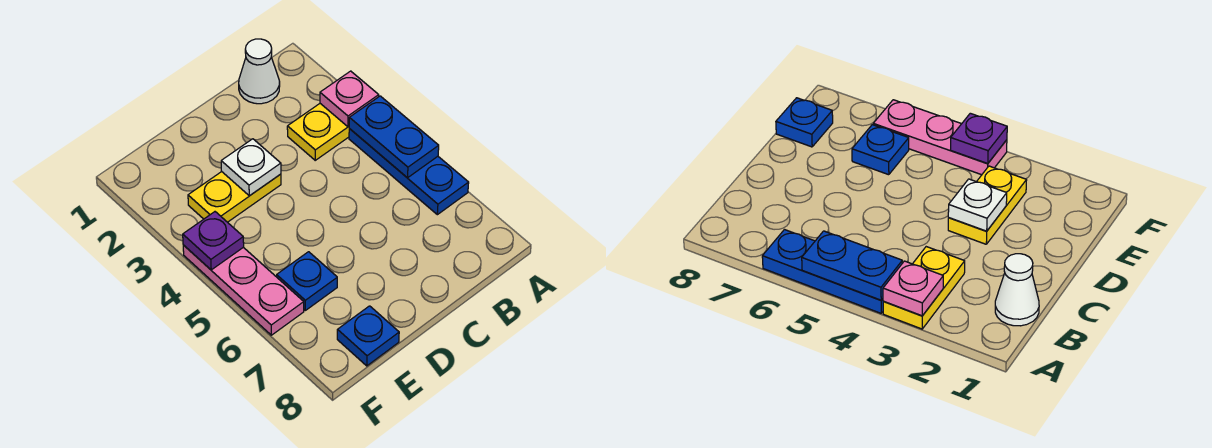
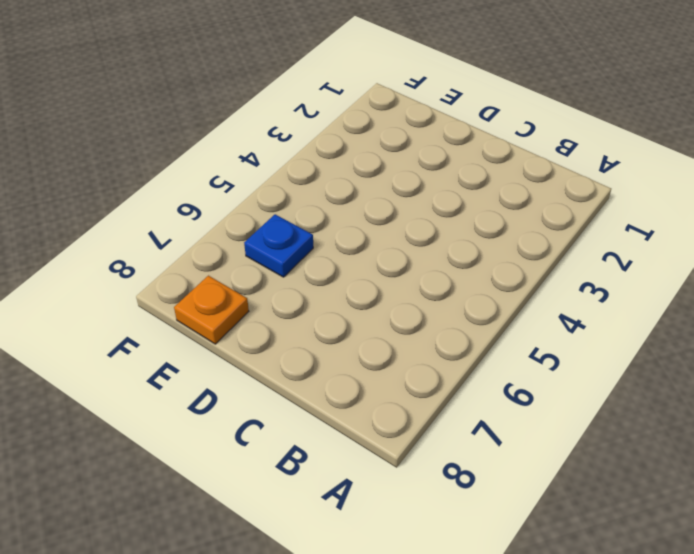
orange plate E8 level 1 -> blue plate E8 level 1
none -> yellow plate A3:B3 level 1
none -> blue plate A4:A6 level 1

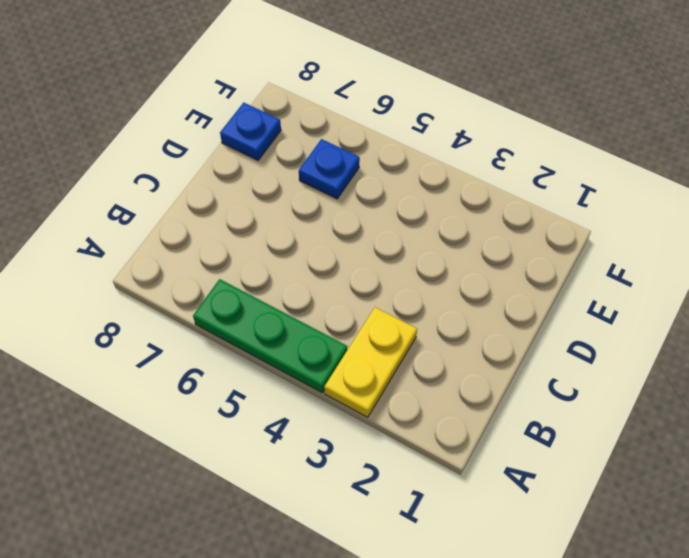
green plate A4:A6 level 1 -> blue plate A4:A6 level 1
none -> white cone B1 level 1
none -> yellow plate D3:E3 level 1

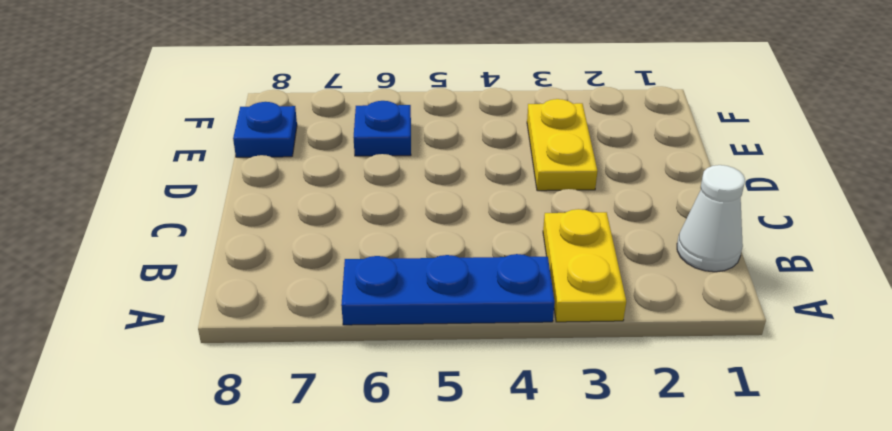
none -> pink plate F4:F6 level 1
none -> pink plate A3 level 2

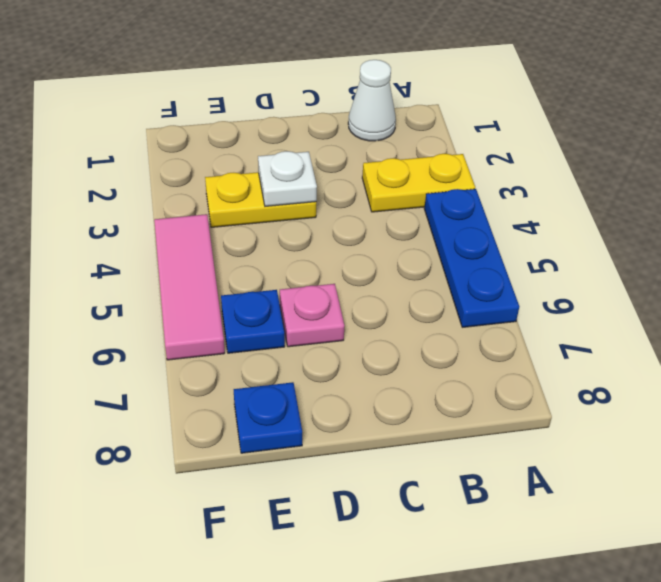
pink plate D6 level 1 -> pink plate A3 level 2
pink tile F4:F6 level 1 -> pink plate F4:F6 level 1
none -> blue plate A4:A5 level 2
none -> purple plate F4 level 2

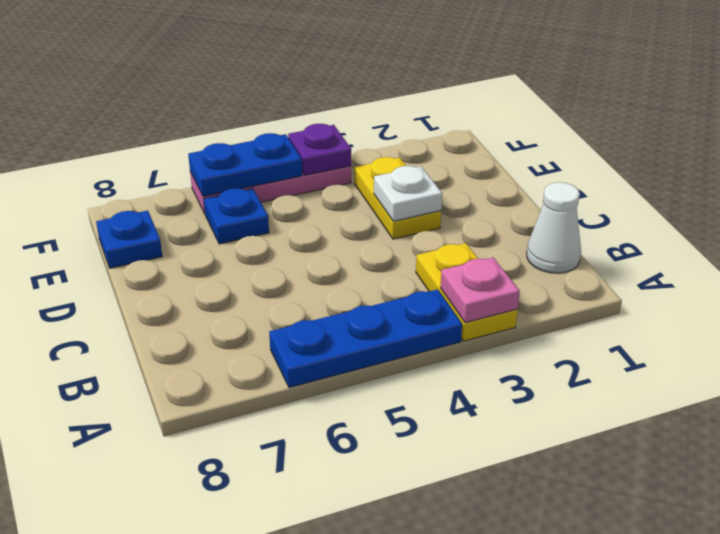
blue plate F5:F6 level 2 -> blue plate A4:A5 level 2

